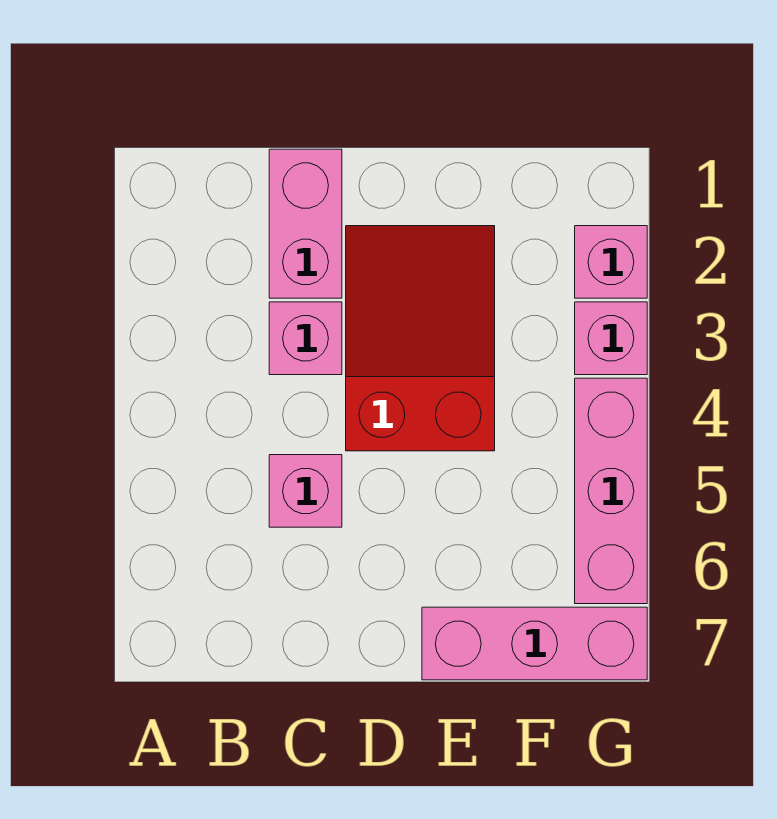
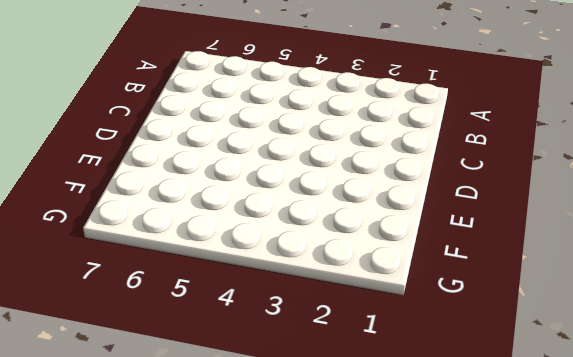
none -> pink brick C1:C2 level 1
none -> pink brick C3 level 1

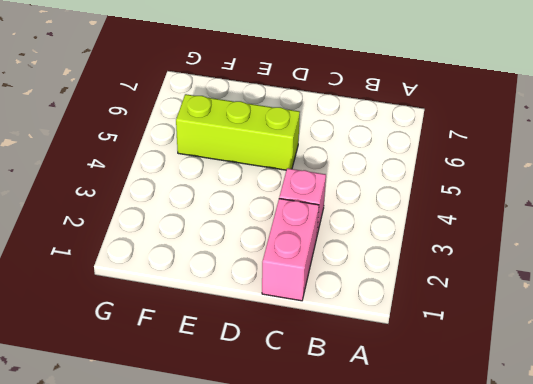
lime brick D5:F5 level 1 -> none
none -> pink brick C5 level 1
none -> red slope D2:E4 level 1 top 4

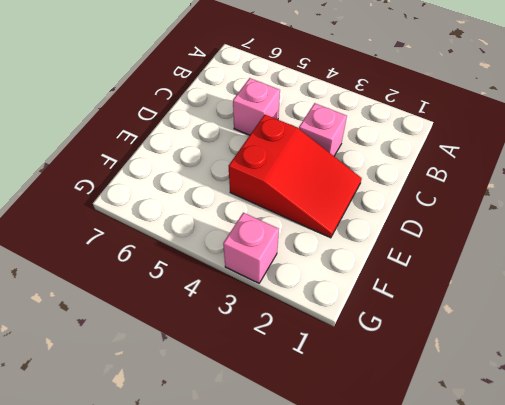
none -> pink brick C1:C2 level 1
none -> pink brick E7:G7 level 1

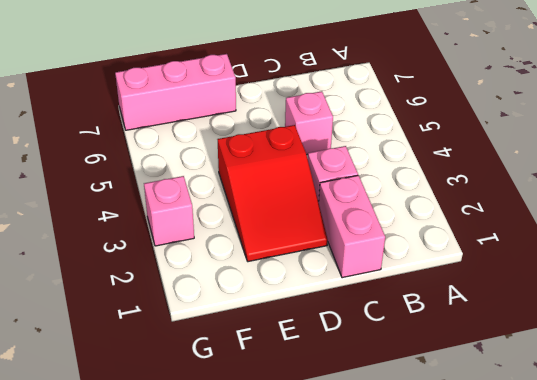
none -> pink brick G2 level 1
none -> pink brick G4:G6 level 1

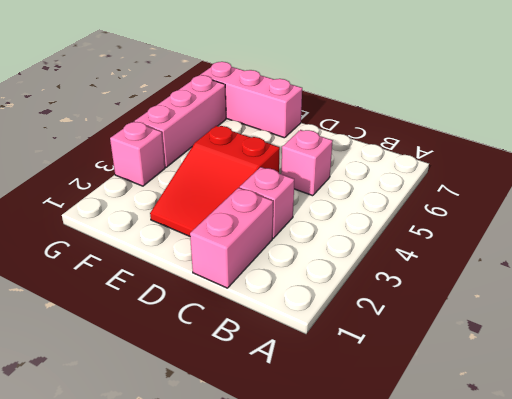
none -> pink brick G2 level 1

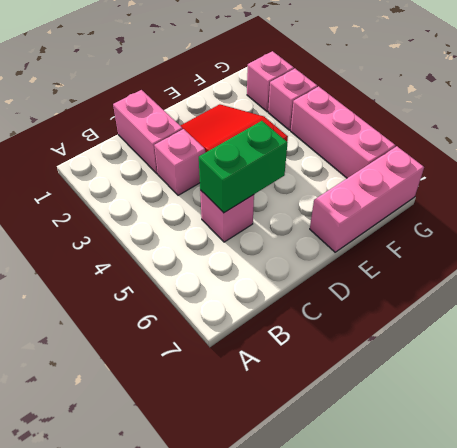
green brick C5:D5 level 2 -> none

